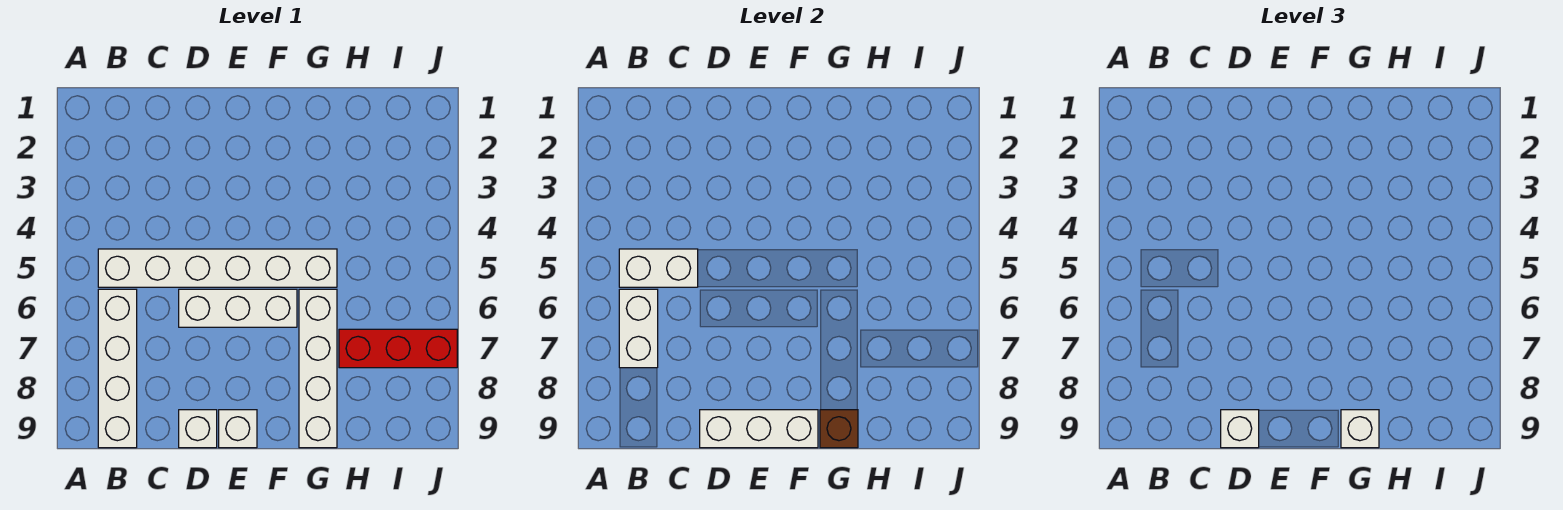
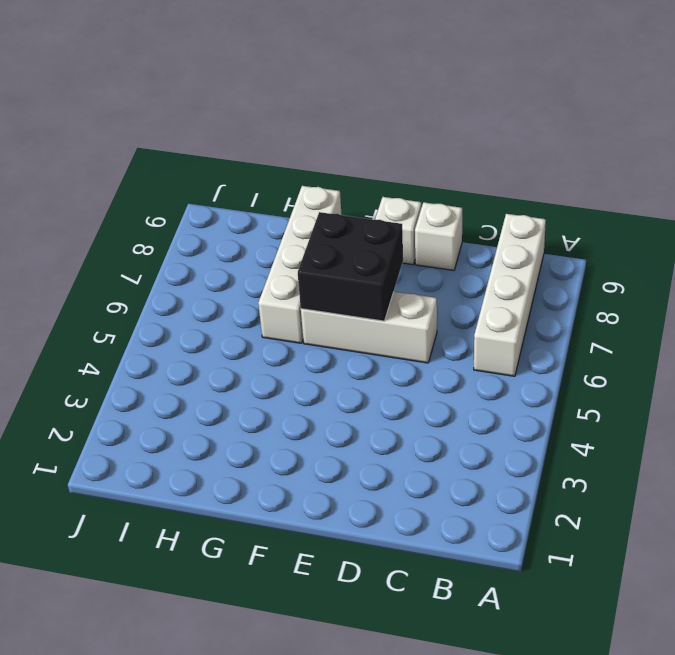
black brick E6:F7 level 2 -> none
none -> white brick B5:G5 level 1
none -> red brick H7:J7 level 1
none -> white brick B5:C5 level 2

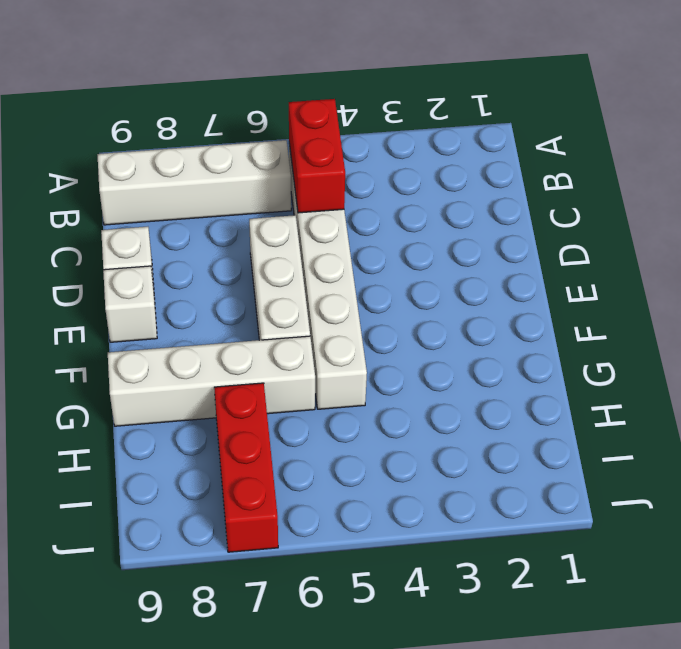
red brick B5:C5 level 2 -> white brick B5:C5 level 2
none -> white brick B6:B7 level 2
none -> white brick D9:F9 level 2
none -> brown brick G9 level 2

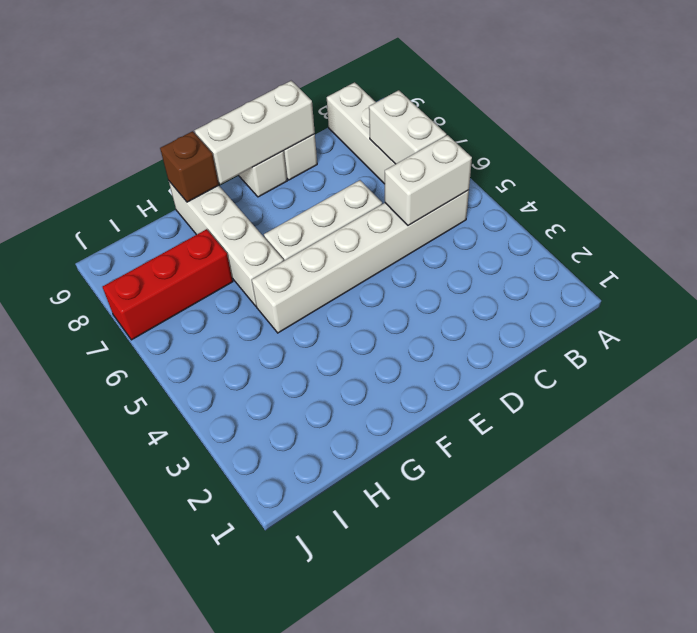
none -> white brick D9 level 3
none -> white brick G9 level 3

